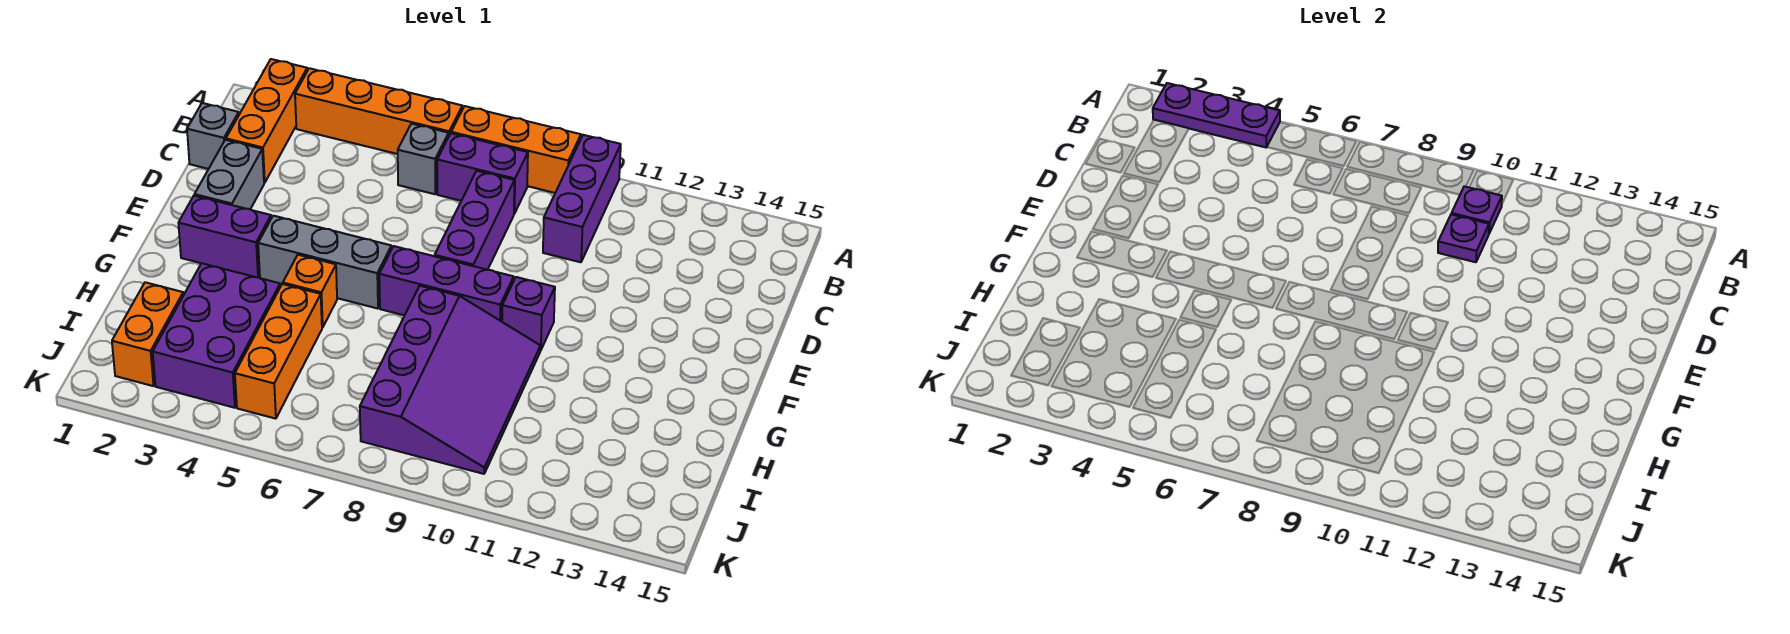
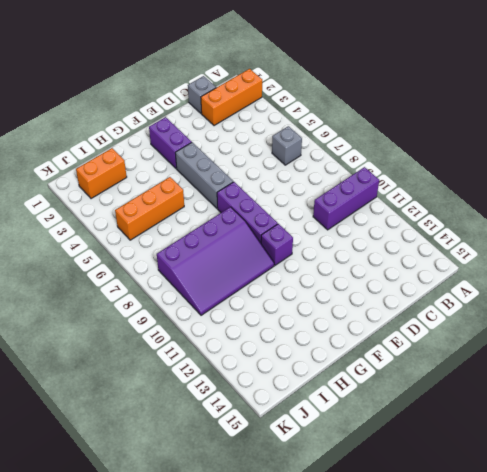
none -> orange brick A3:A6 level 1
none -> orange brick A7:A9 level 1
none -> purple brick B7:B8 level 1

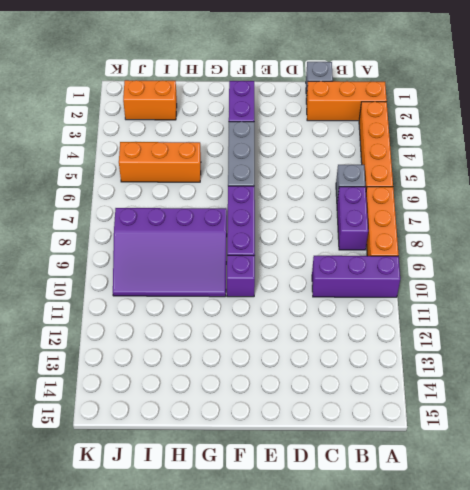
none -> purple brick C8:E8 level 1
none -> grey brick D2:E2 level 1
none -> orange brick G5 level 1

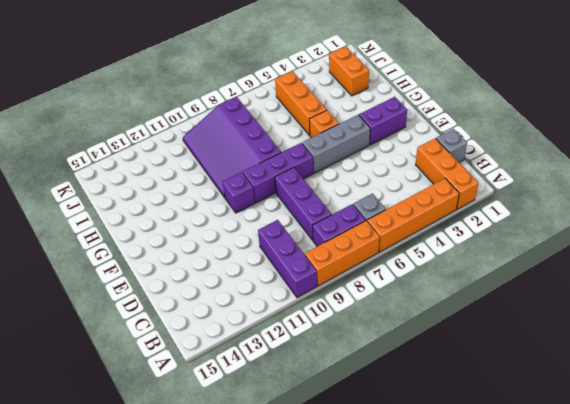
none -> grey brick D2:E2 level 1
none -> purple brick H3:J4 level 1
none -> purple plate A2:A4 level 2

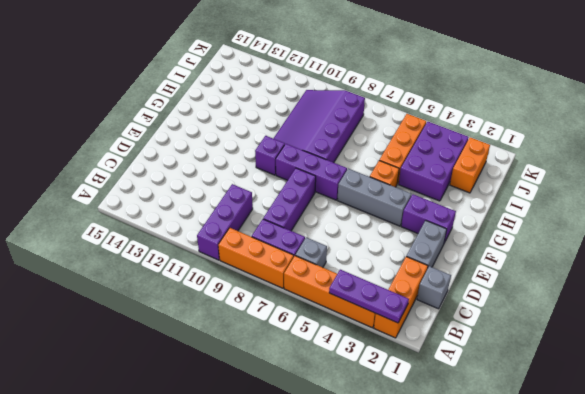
none -> purple plate B10 level 2
none -> purple plate C10 level 2

